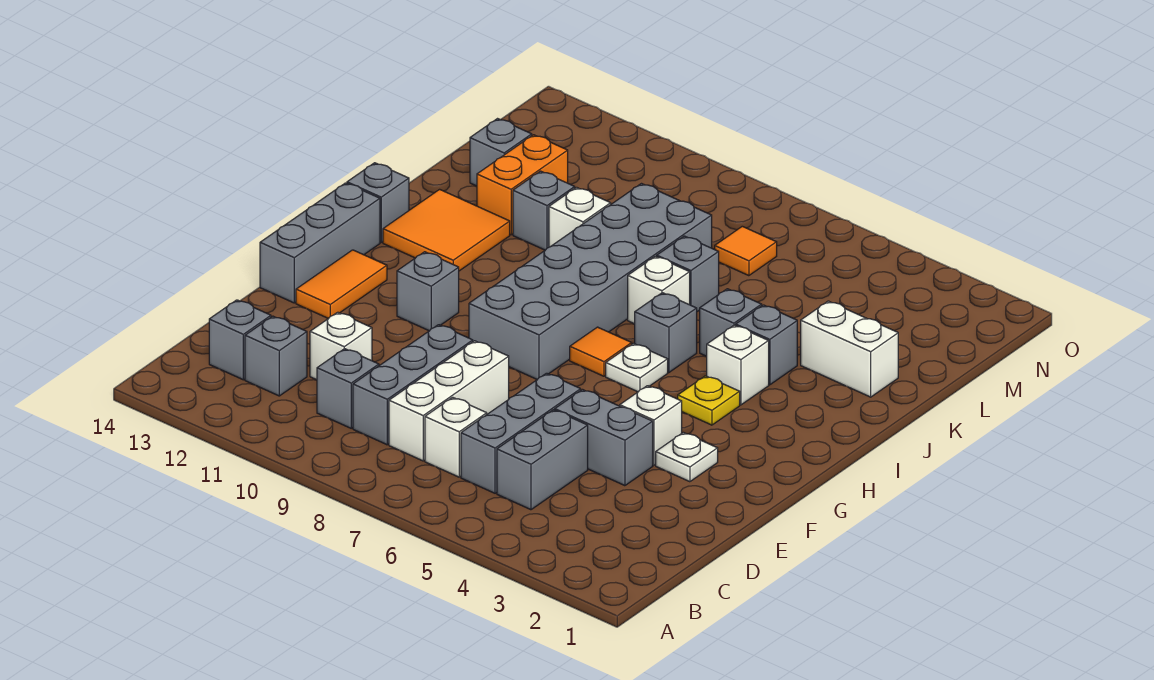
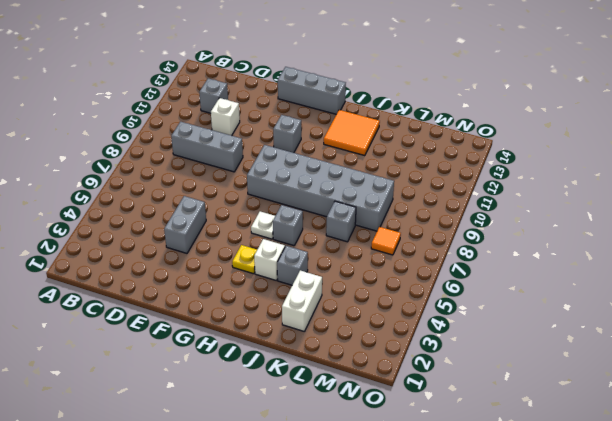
none -> grey brick C5:D5 level 1
none -> grey brick C6:E6 level 1
none -> white brick C7 level 1
none -> white brick C8:E8 level 1

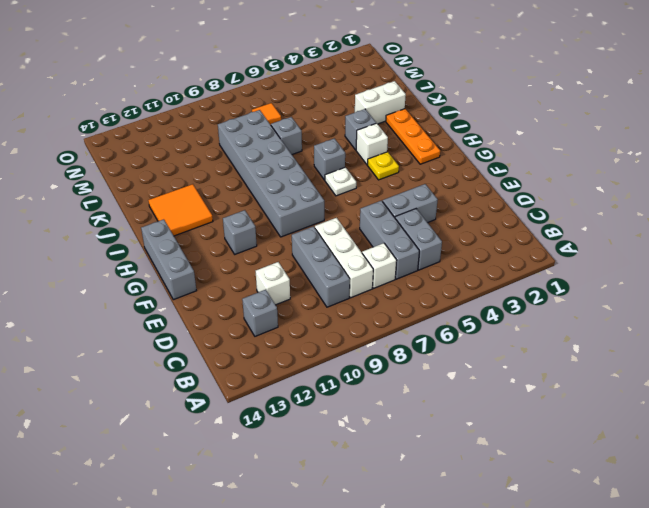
orange plate H2:J2 level 1 -> none
none -> grey brick C10 level 1
none -> grey brick C13 level 1
none -> white plate F3 level 1
none -> white brick F4 level 1

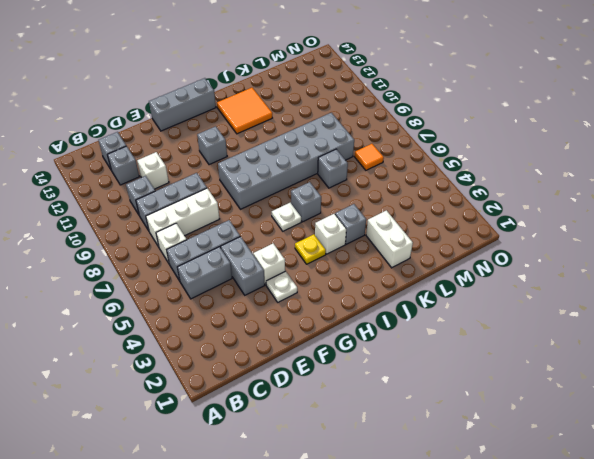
none -> orange tile F13:G13 level 1
none -> orange tile H7 level 1
none -> grey brick I14 level 1
none -> grey brick J5 level 1

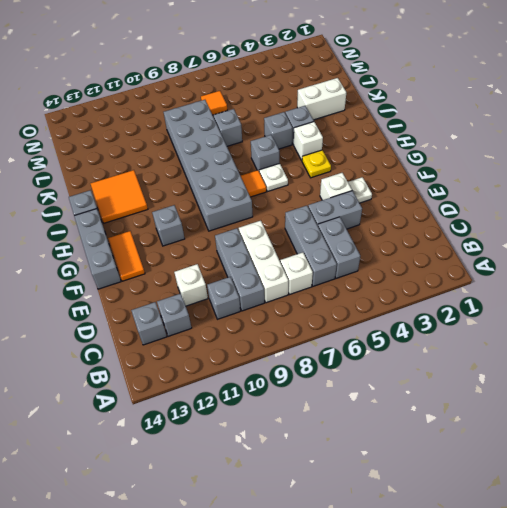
none -> white brick J7 level 1
none -> white brick K10 level 1
none -> grey brick K11 level 1
none -> orange brick K12:L12 level 1

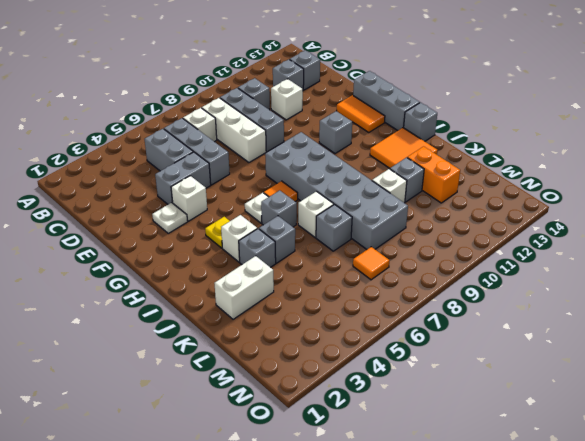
none -> grey brick L13 level 1

